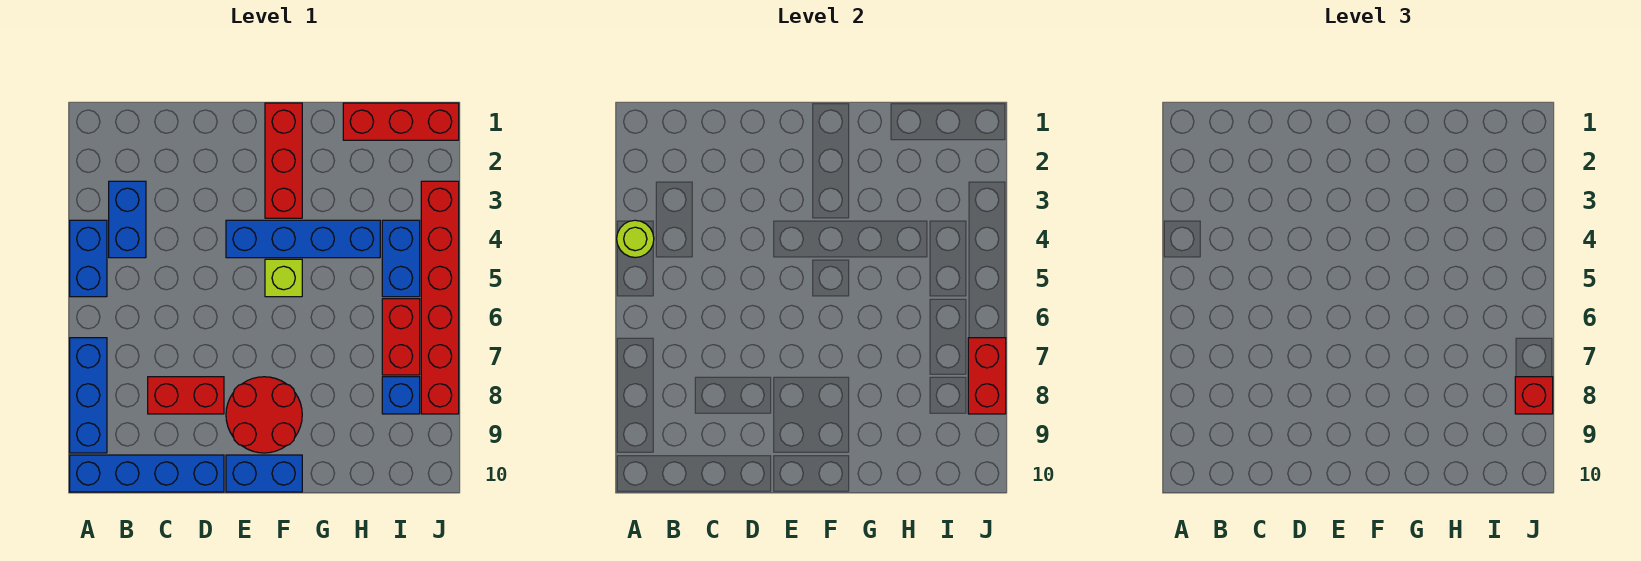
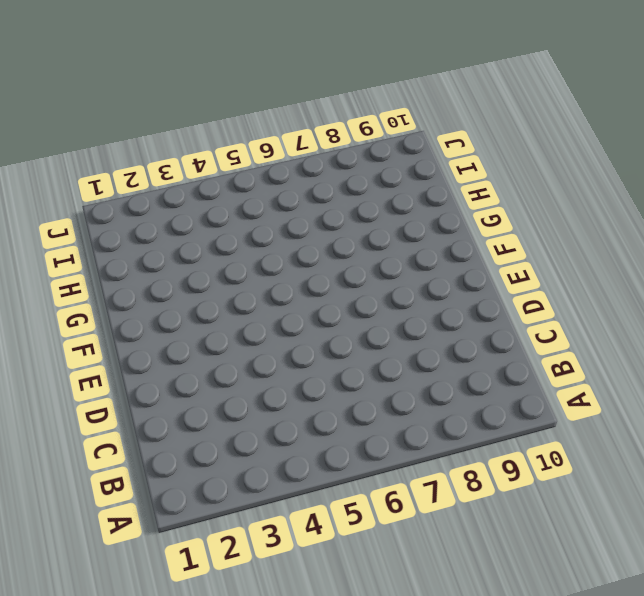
none -> blue brick A4:A5 level 1
none -> blue brick A7:A9 level 1
none -> blue brick A10:D10 level 1

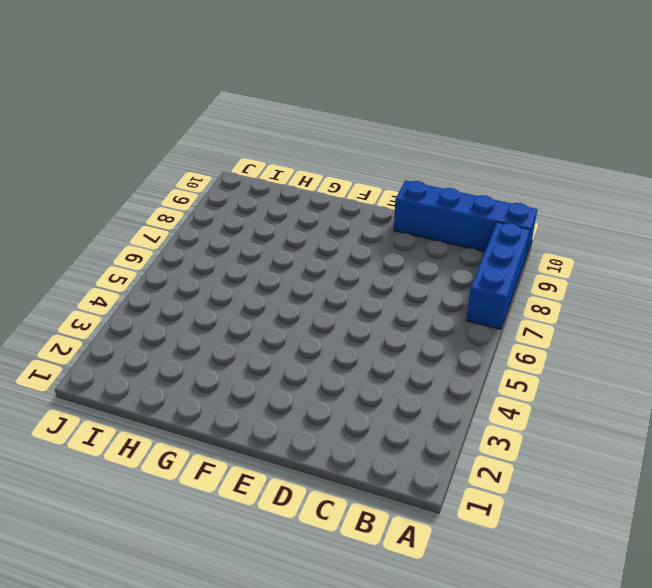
none -> blue brick A4:A5 level 1
none -> blue brick B3:B4 level 1
none -> red brick C8:D8 level 1

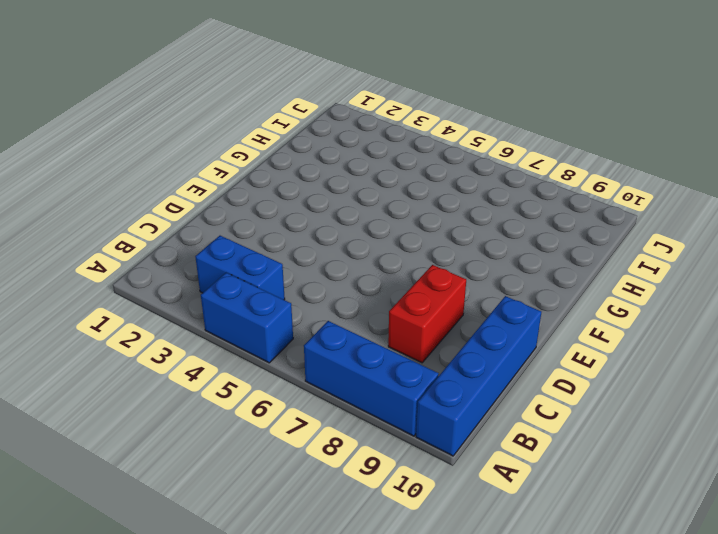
none -> blue brick E4:H4 level 1
none -> red round brick E8:F9 level 1
none -> blue brick E10:F10 level 1

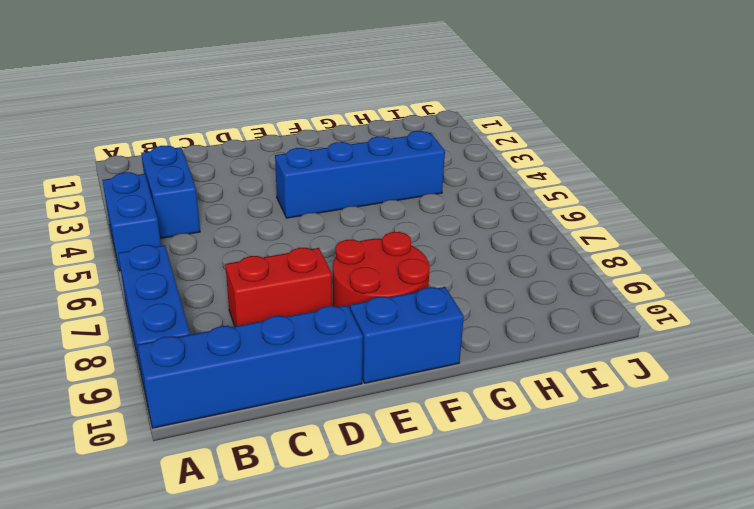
none -> red brick F1:F3 level 1
none -> lime brick F5 level 1
none -> red brick H1:J1 level 1

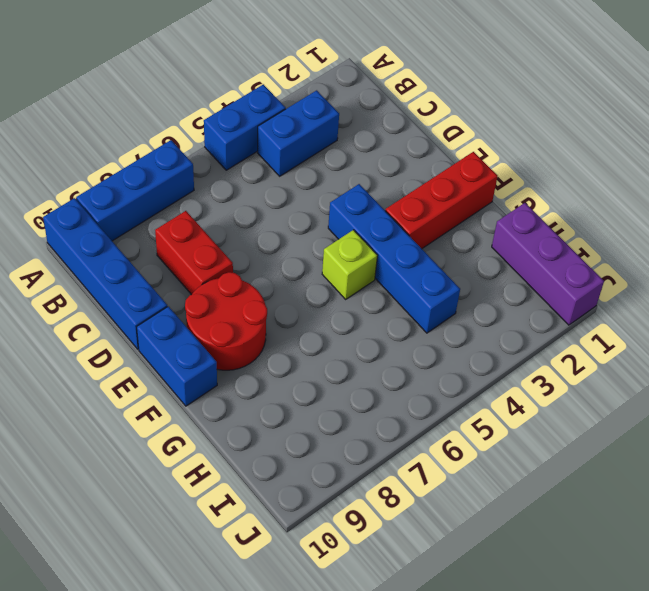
purple brick H1:J1 level 1 -> red brick H1:J1 level 1
none -> blue brick I4:I5 level 1
none -> red brick I6:I7 level 1
none -> blue brick I8 level 1

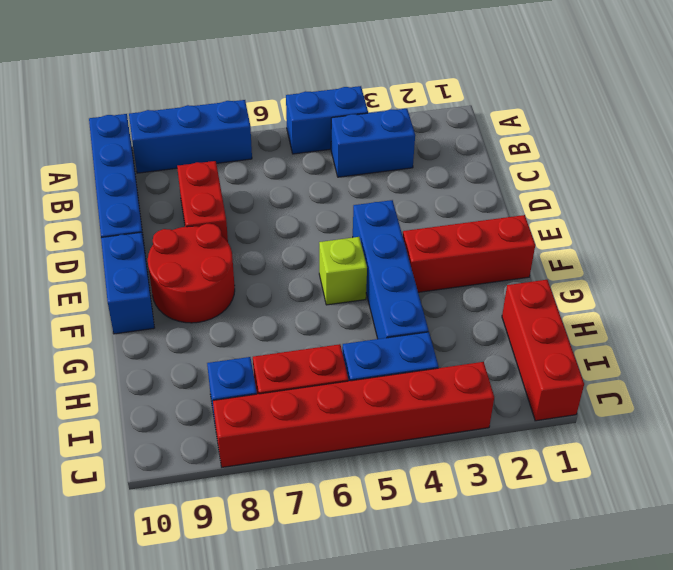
none -> lime round brick A4 level 2
none -> red brick J7:J8 level 2
none -> red brick J8 level 3

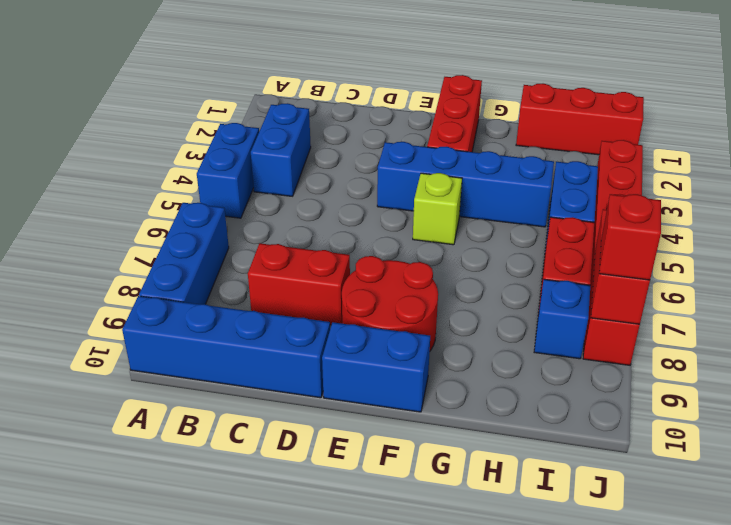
none -> lime round brick A4 level 2

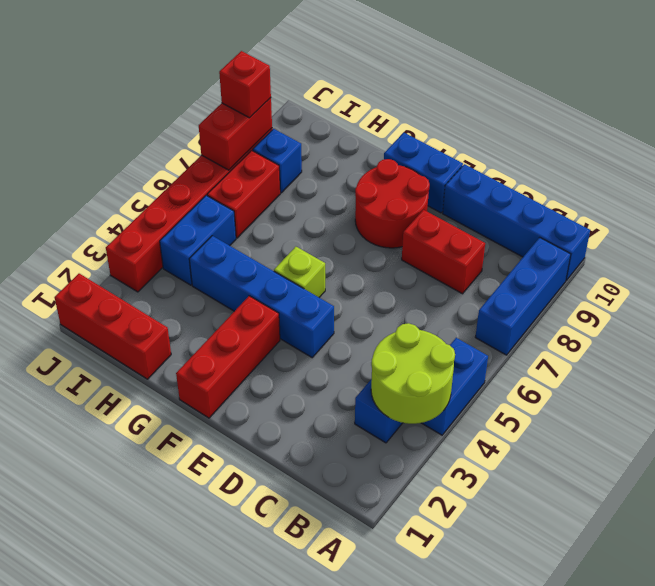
lime round brick A3:B4 level 2 -> lime round brick A4 level 2

